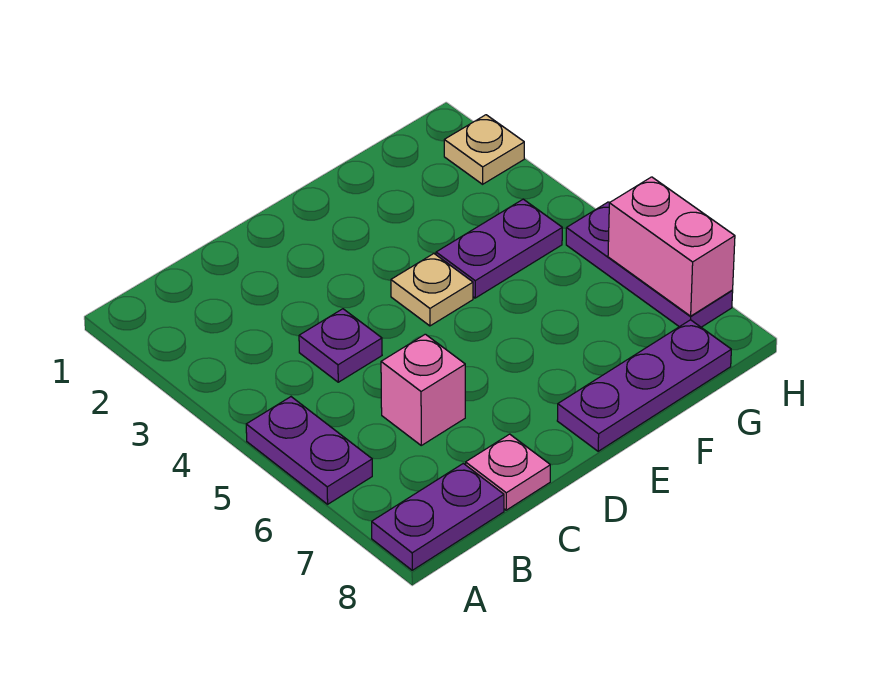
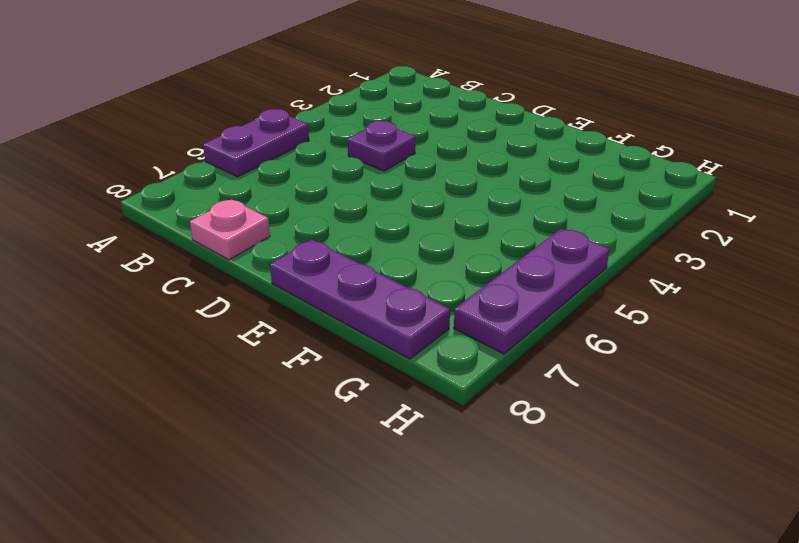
none -> purple plate A8:B8 level 1
none -> pink brick C6 level 1

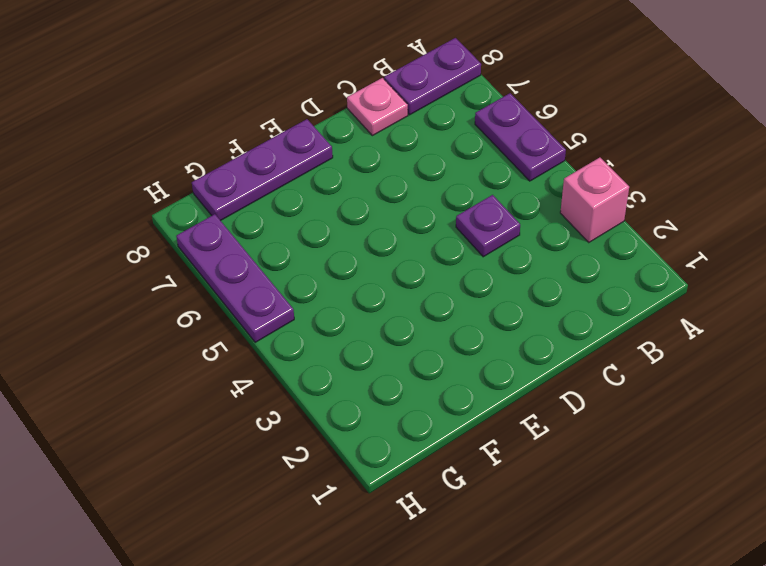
pink brick A3 level 1 -> pink brick C6 level 1
none -> tan plate E4 level 1
none -> purple plate F4:G4 level 1

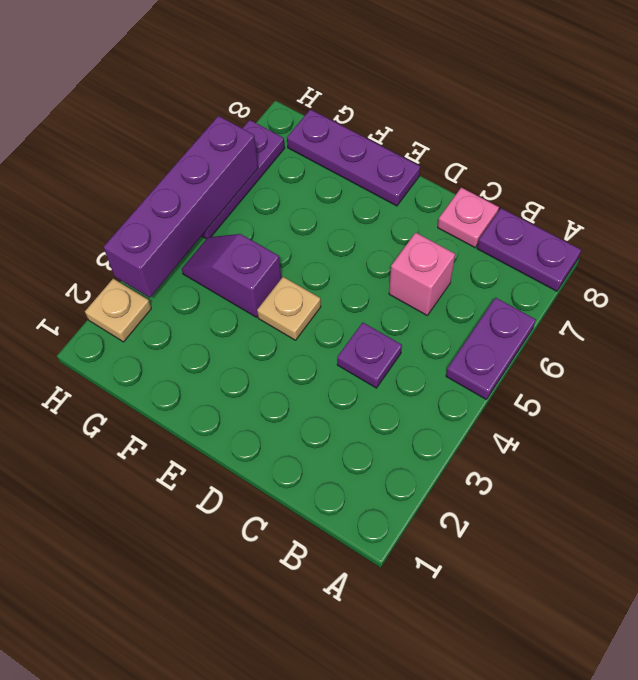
purple slope F4:G4 level 1 top F -> purple plate F4:G4 level 1
purple brick H3:H6 level 2 -> pink brick H6:H7 level 2

